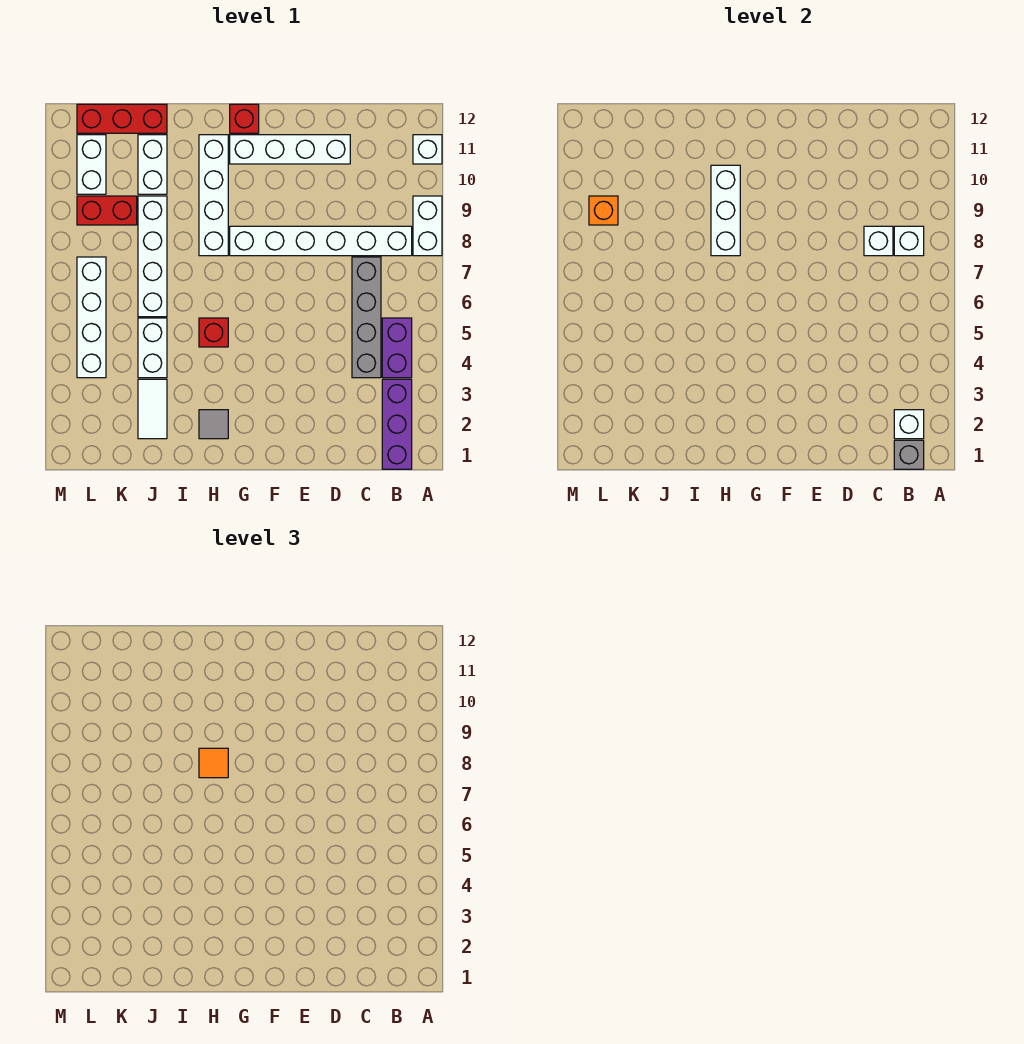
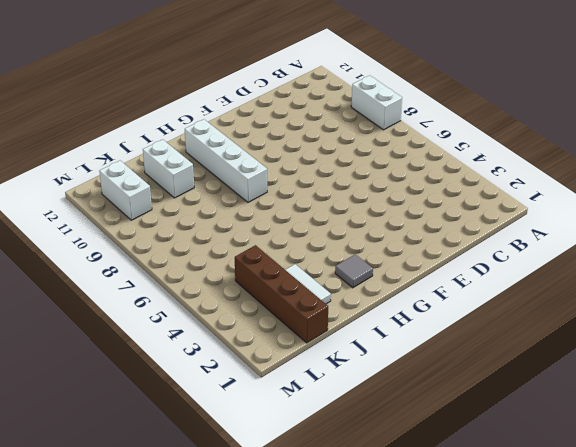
brown brick K1:K4 level 1 -> none
none -> white brick A11 level 1
none -> purple brick B1:B3 level 1
none -> purple brick B4:B5 level 1

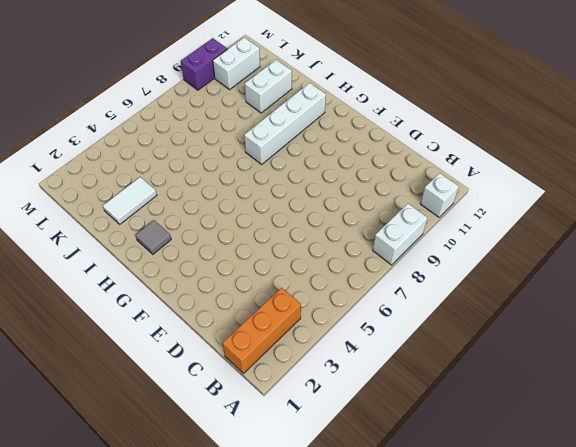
orange brick B1:B3 level 1 -> purple brick B1:B3 level 1
purple brick M9:M10 level 1 -> purple brick B4:B5 level 1
none -> white brick B8:G8 level 1
none -> grey brick C4:C7 level 1
none -> white brick D11:G11 level 1

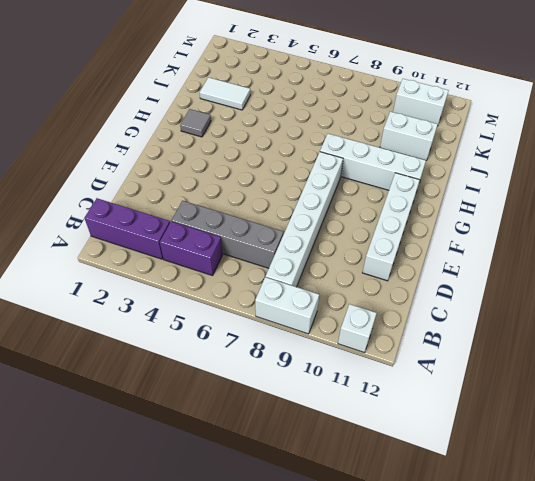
none -> red brick G12 level 1
none -> red brick H5 level 1
none -> white brick J4:J5 level 1

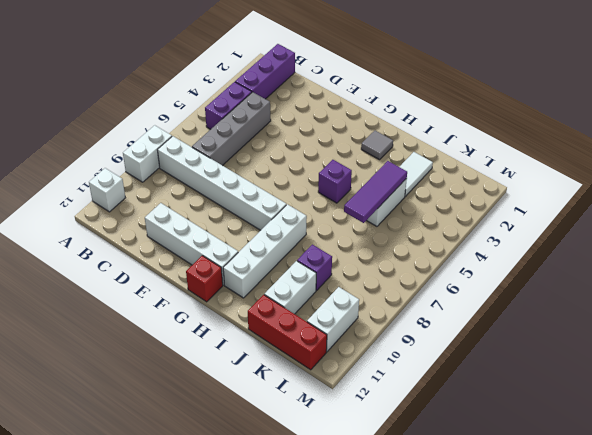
purple brick H5 level 1 -> red brick H5 level 1
purple tile J4:J6 level 2 -> none
purple brick J9 level 1 -> white brick J6:J9 level 1
none -> red brick K9:L9 level 1
none -> white brick L4:L7 level 1
none -> grey brick B1 level 2

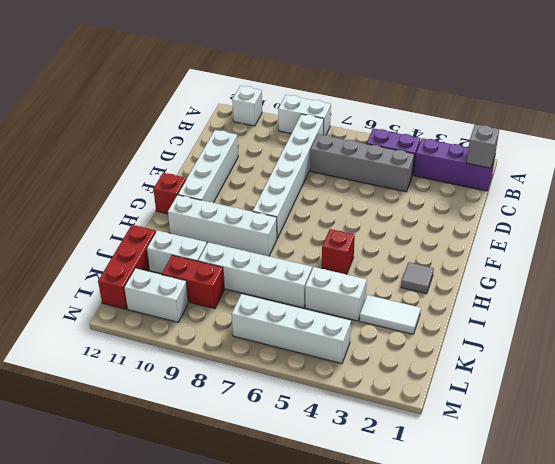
red brick K9:K10 level 1 -> red brick K9:L9 level 1
none -> white brick B2 level 2
none -> white brick B8 level 2
none -> white brick C8 level 2

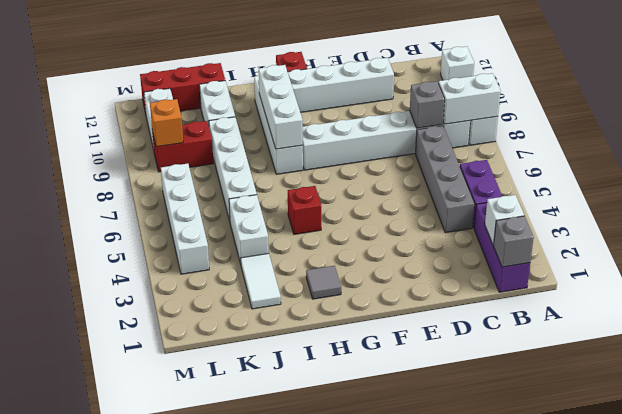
white brick A8:B8 level 2 -> white brick B8 level 2
grey brick C8 level 2 -> white brick C8 level 2
none -> orange tile H8 level 3

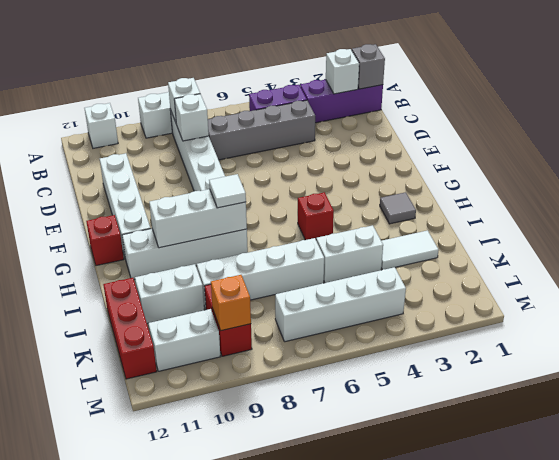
white tile H8 level 3 -> orange tile H8 level 3

